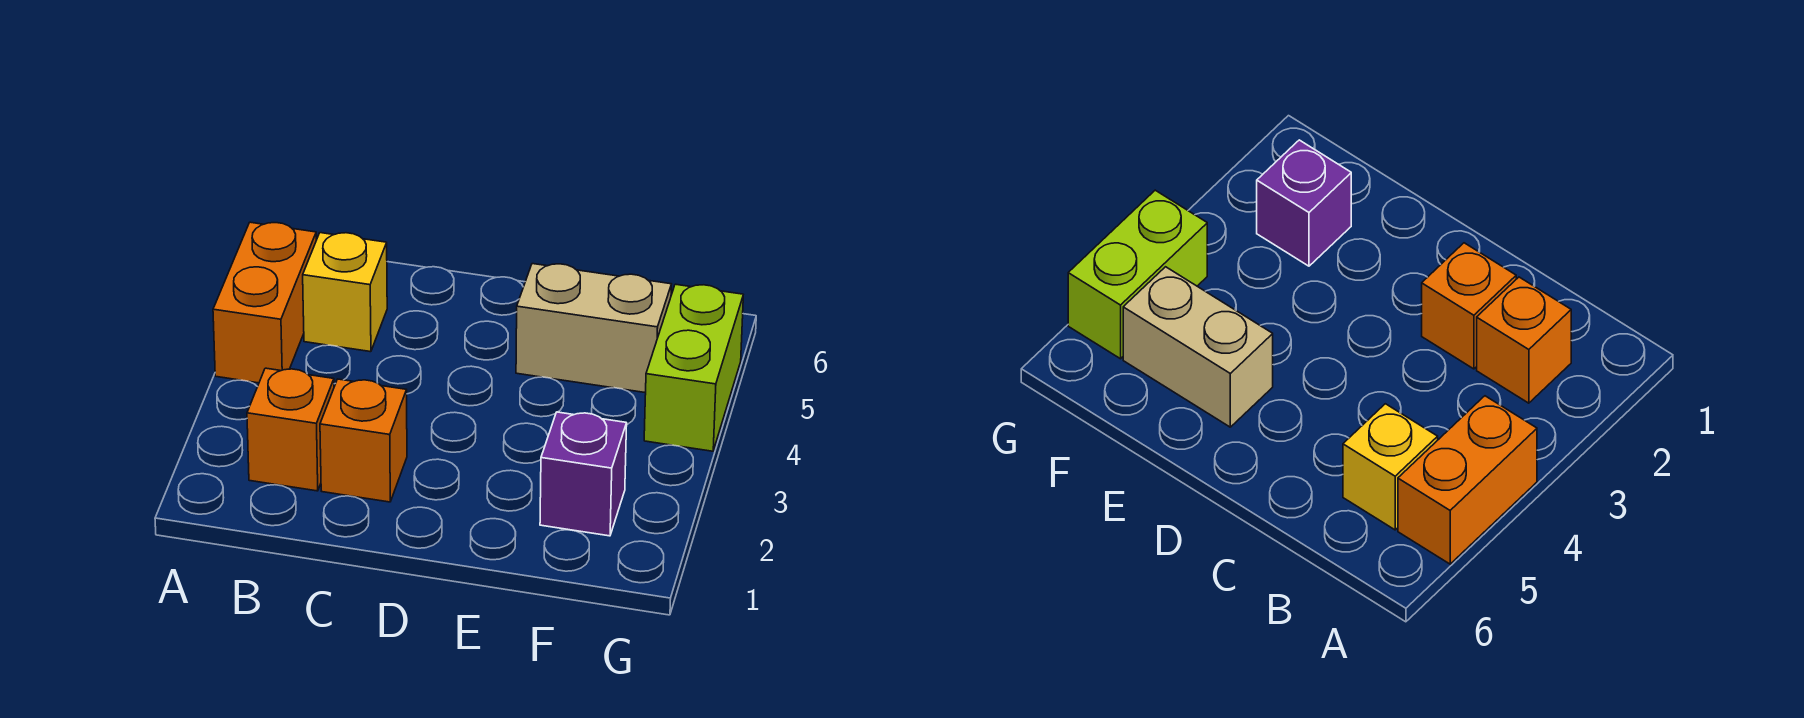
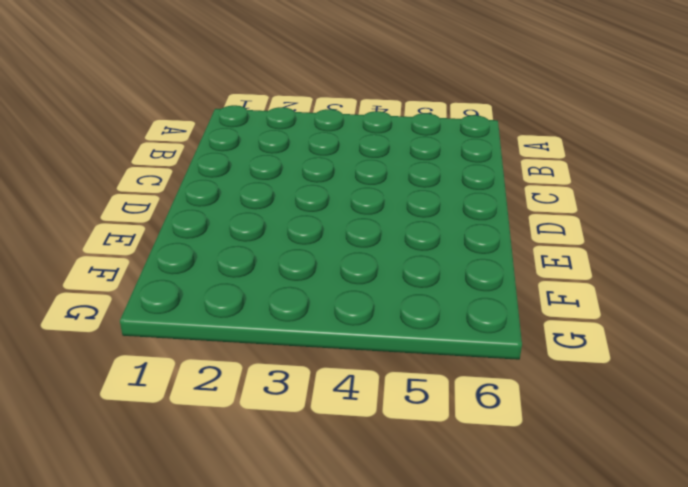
none -> orange brick A4:A5 level 1
none -> orange brick B2 level 1

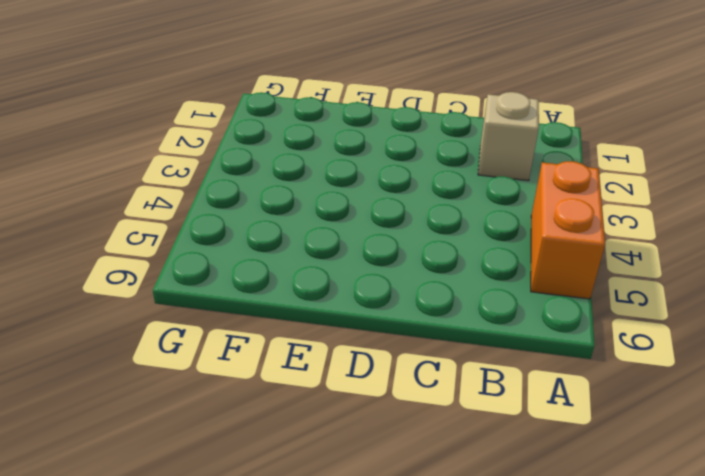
tan brick B2 level 1 -> orange brick B2 level 1
none -> yellow brick B5 level 1
none -> orange brick C2 level 1

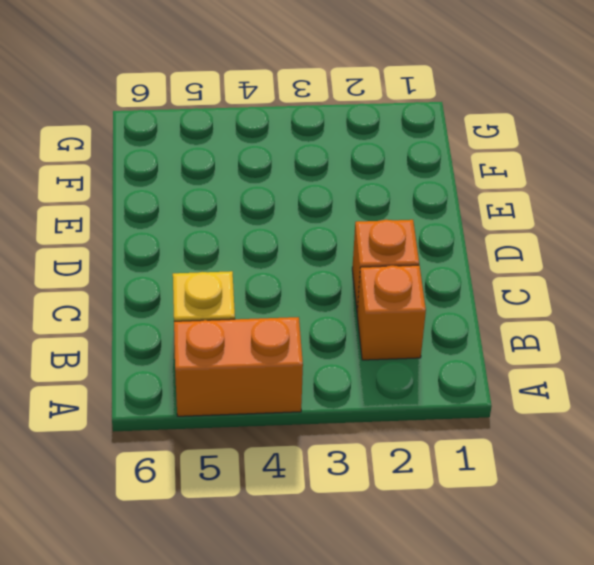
none -> tan brick E5:F5 level 1
none -> purple brick F2 level 1

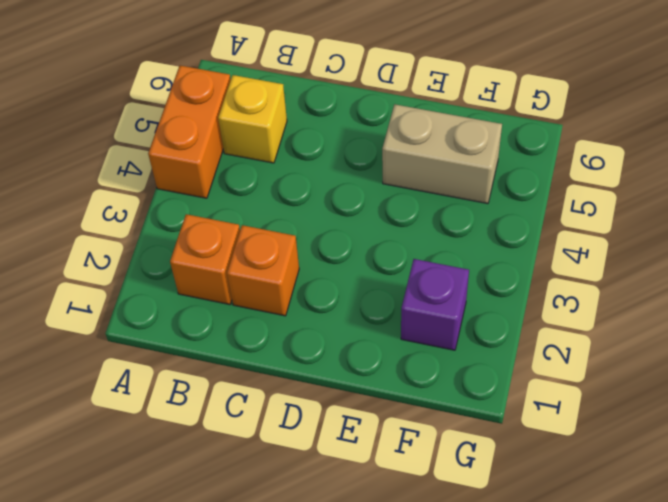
none -> lime brick G4:G5 level 1

